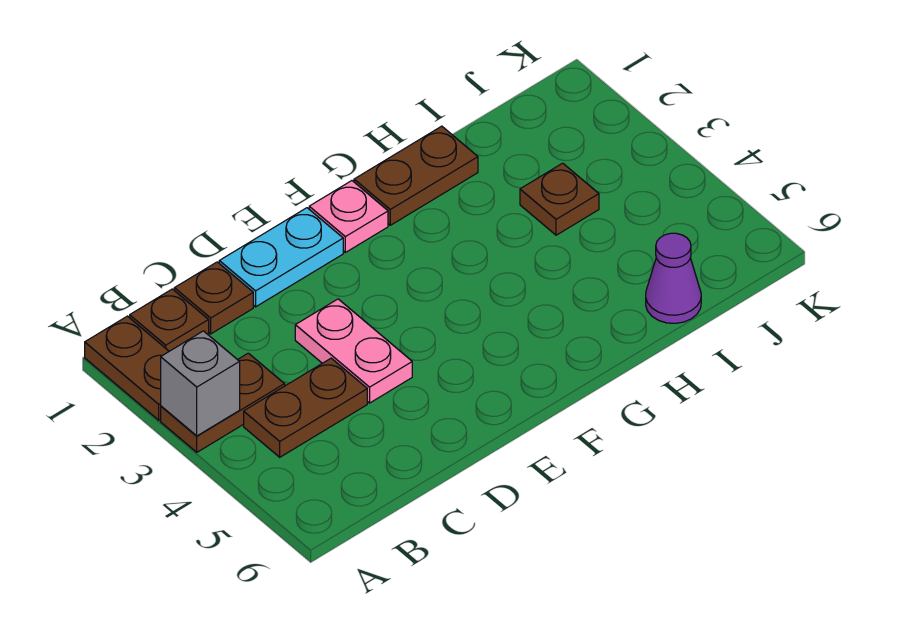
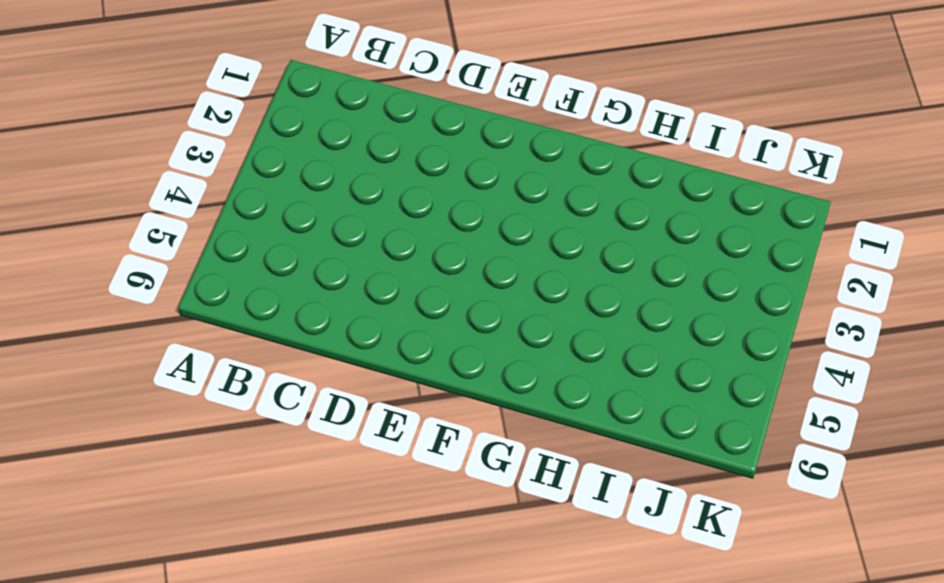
none -> brown plate A1:A2 level 1
none -> brown plate A3:B3 level 1
none -> brown plate B1 level 1

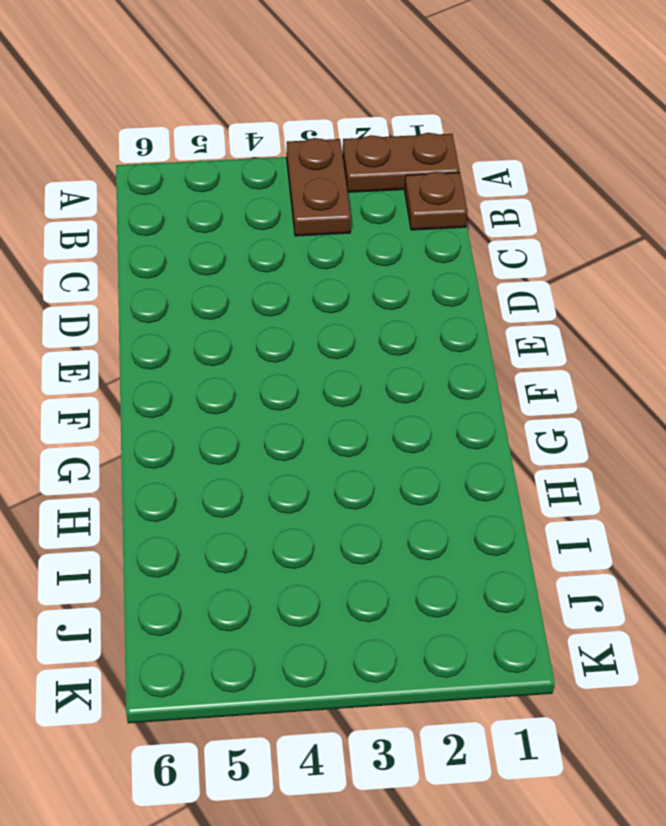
none -> brown plate B4:C4 level 1
none -> brown plate C1 level 1
none -> cyan plate D1:E1 level 1

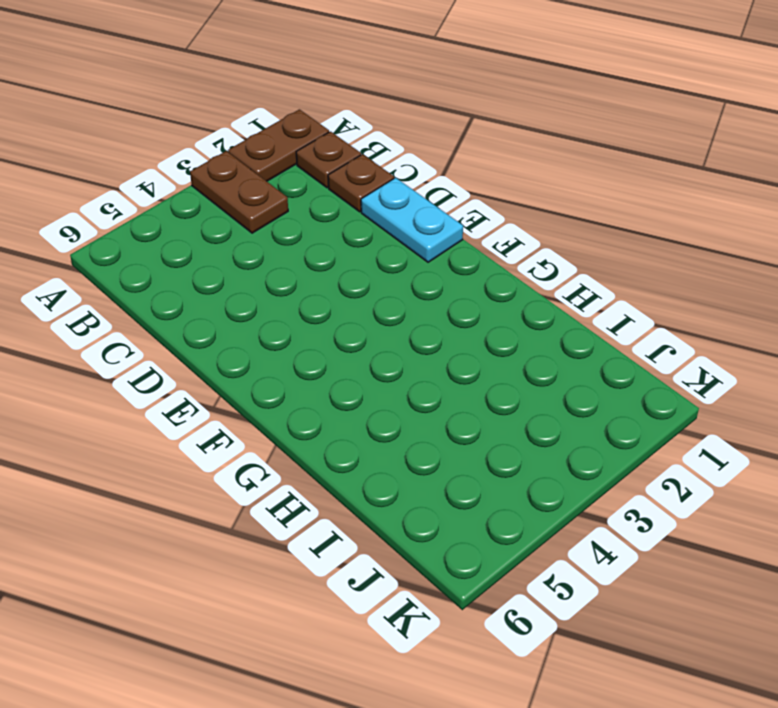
none -> brown plate B4:C4 level 1
none -> pink plate D3:D4 level 1
none -> pink plate F1 level 1

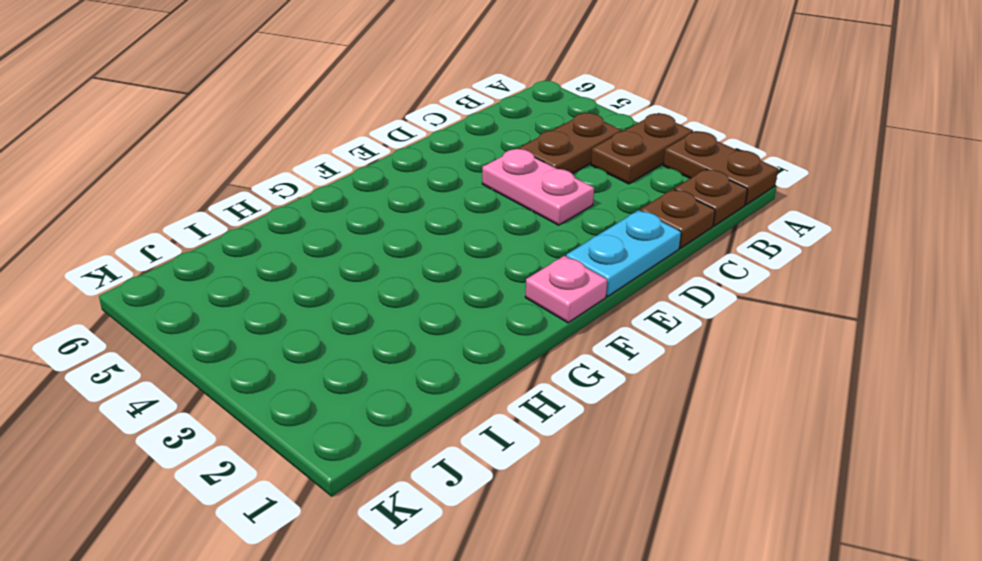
none -> brown plate G1:H1 level 1
none -> brown plate I3 level 1
none -> purple cone I6 level 1

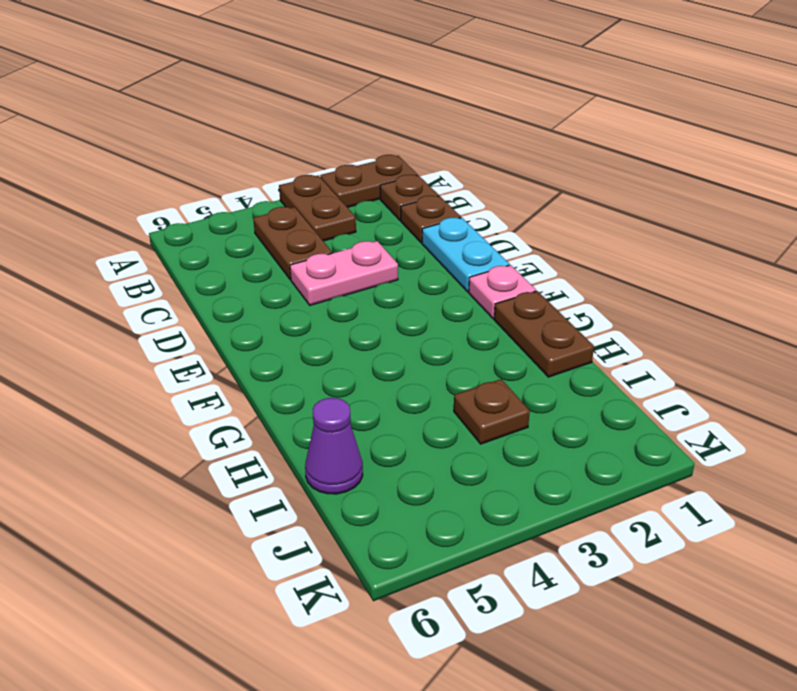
none -> grey brick A3 level 2

